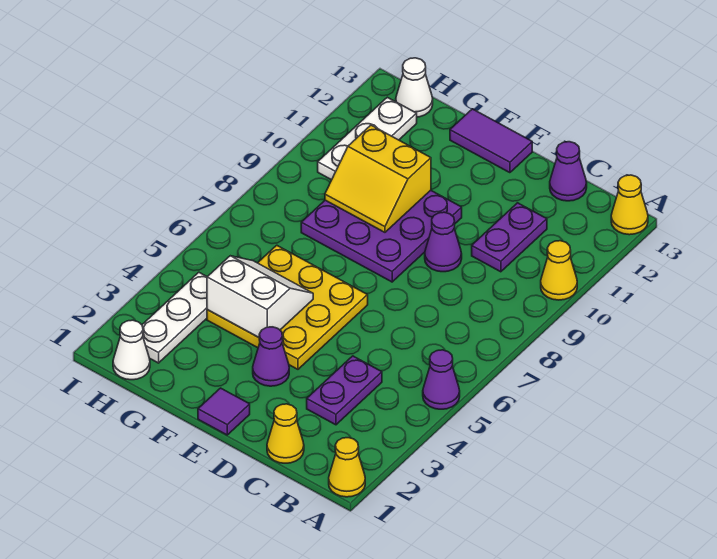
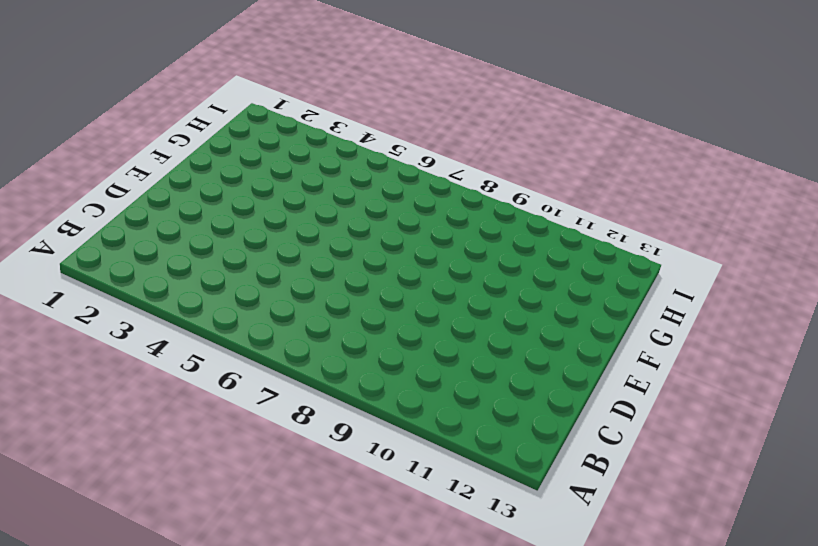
none -> yellow cone A1 level 1
none -> purple cone A5 level 1
none -> yellow cone A10 level 1

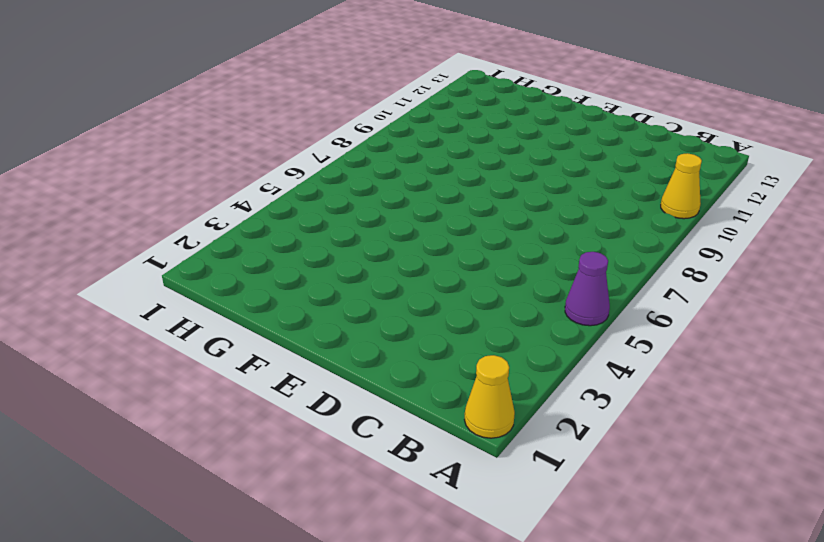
none -> yellow cone A13 level 1
none -> yellow cone C1 level 1
none -> purple plate C3:C4 level 1

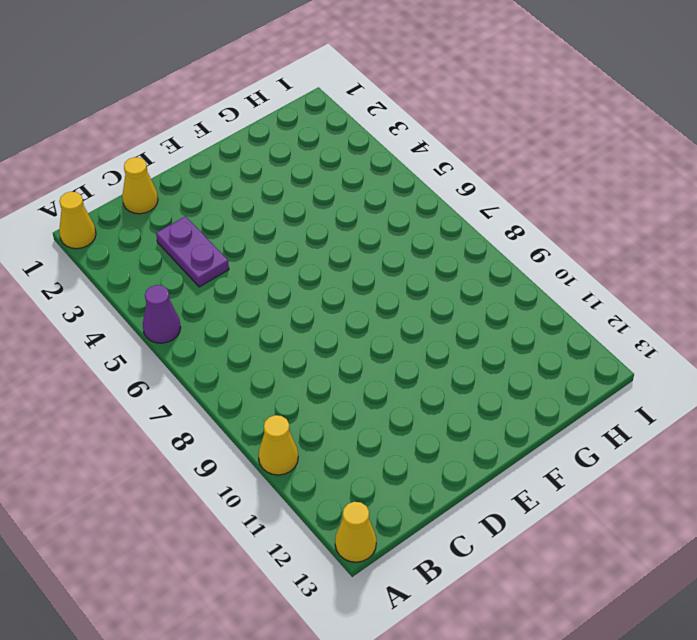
none -> purple plate C10:C11 level 1
none -> purple cone C13 level 1
none -> purple cone D9 level 1

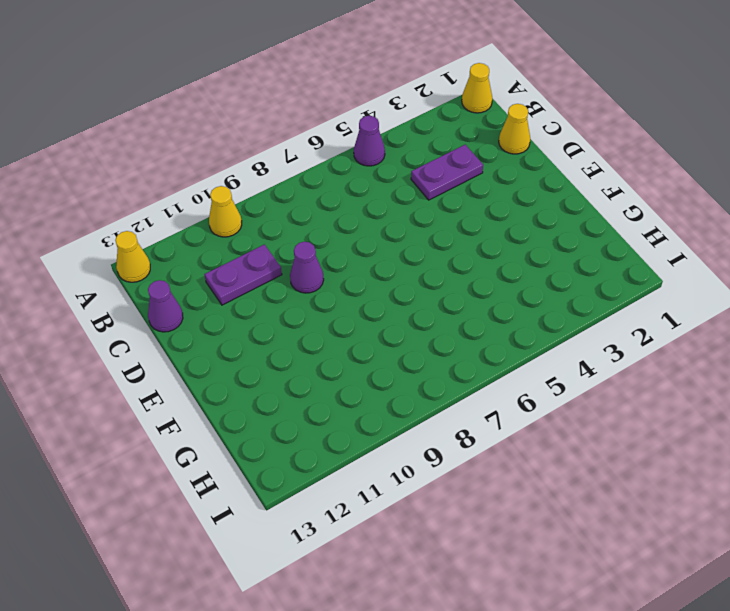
none -> purple tile E1 level 1
none -> purple cone E3 level 1
none -> yellow plate E4:G6 level 1

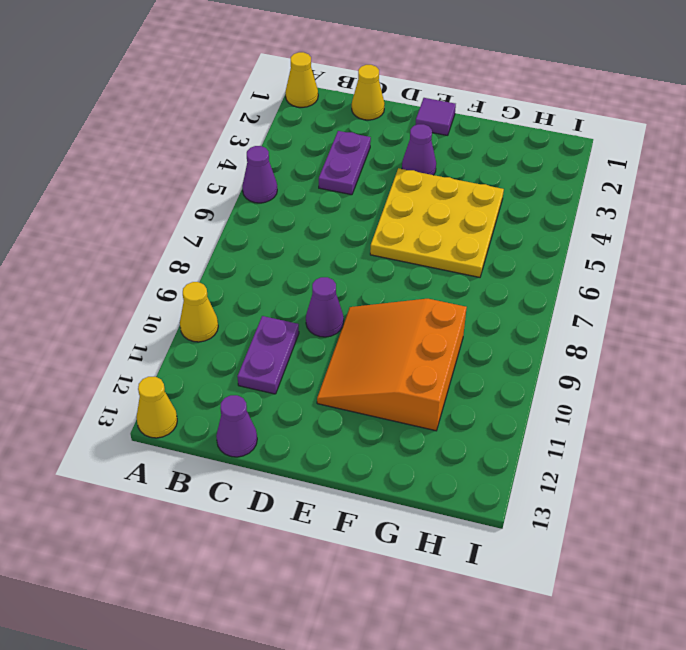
orange slope E9:G11 level 1 top G -> purple plate E8:G10 level 1
none -> purple tile E13:F13 level 1
none -> white cone H1 level 1
none -> white plate H2:H4 level 1

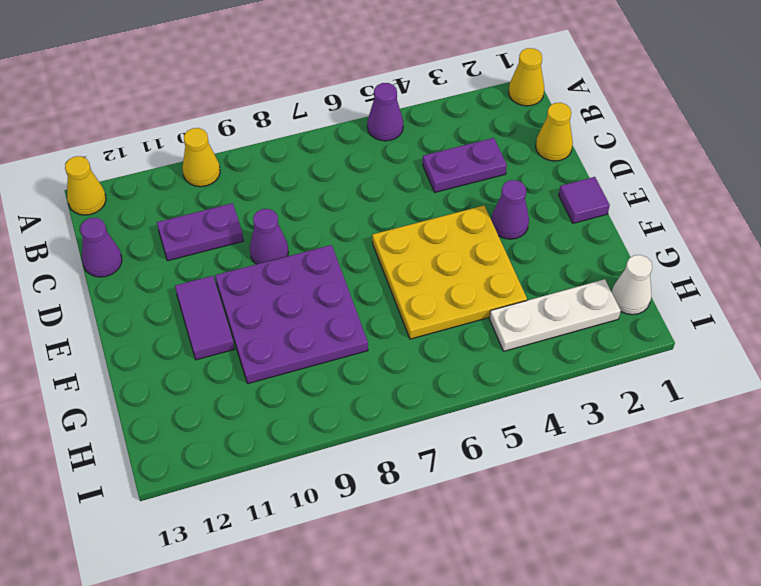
purple tile E11:F11 level 1 -> purple tile E13:F13 level 1
none -> white plate H10:H12 level 1
none -> white cone H13 level 1
none -> white slope F4:G5 level 2 top 4

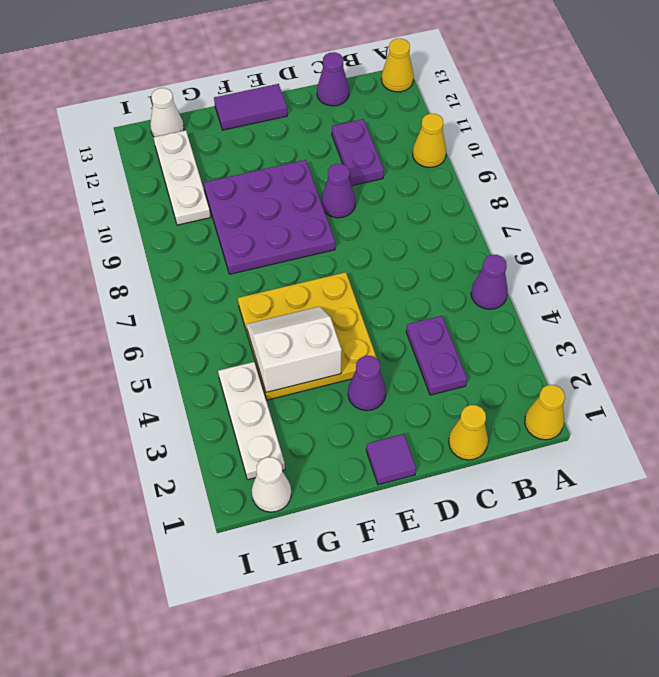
none -> yellow slope F9:G10 level 2 top 10

